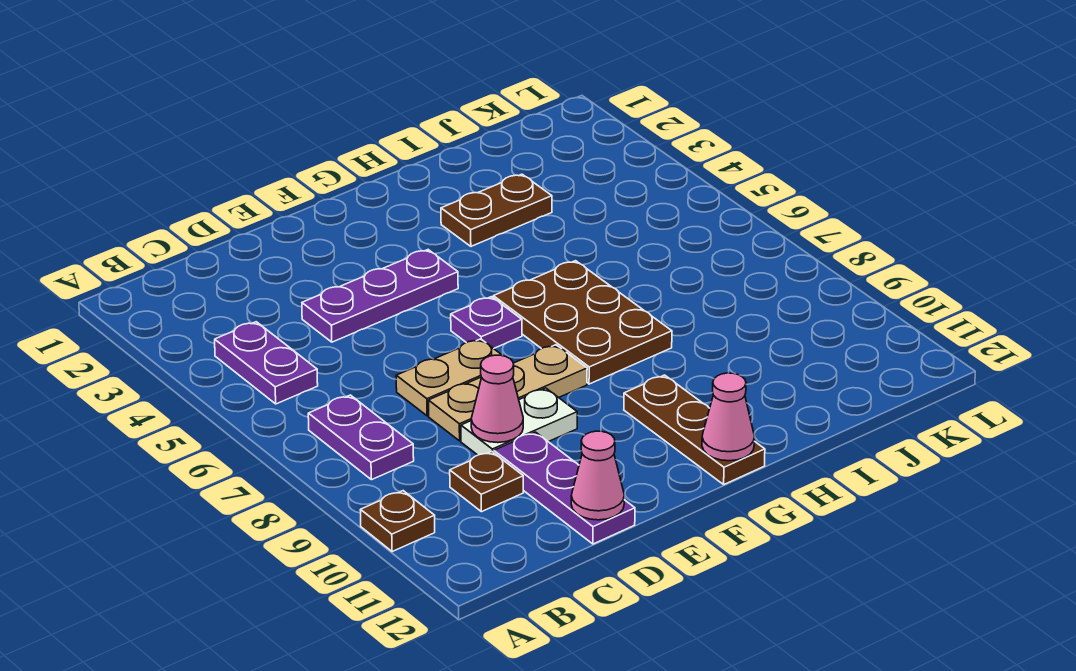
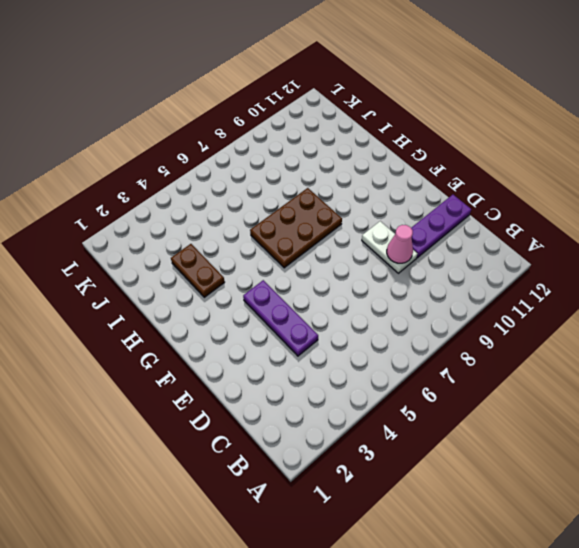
none -> brown plate A10 level 1
none -> purple plate B4:B5 level 1
none -> purple plate B7:B8 level 1

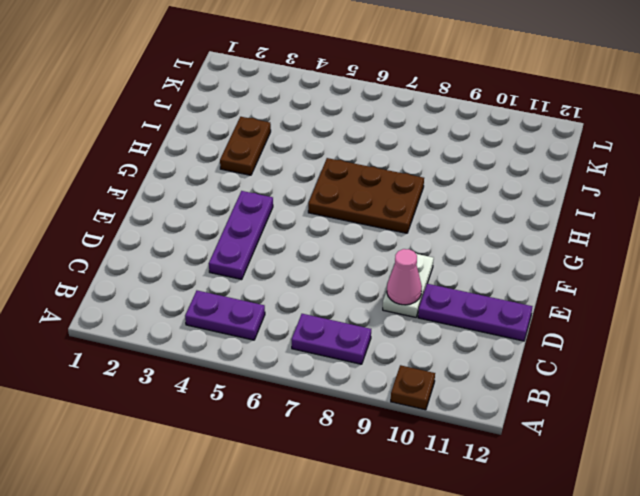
none -> brown plate C10 level 1
none -> tan plate D7:E7 level 1
none -> tan plate D8:F8 level 1

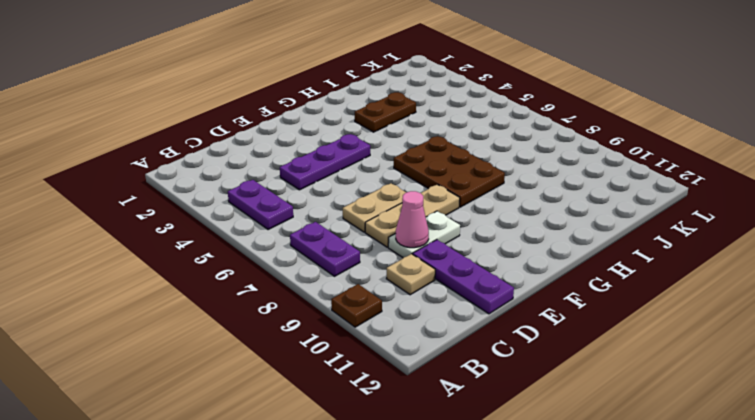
tan plate C10 level 1 -> brown plate C10 level 1
none -> purple plate F6 level 1
none -> brown plate G10:G12 level 1
none -> pink cone D12 level 2

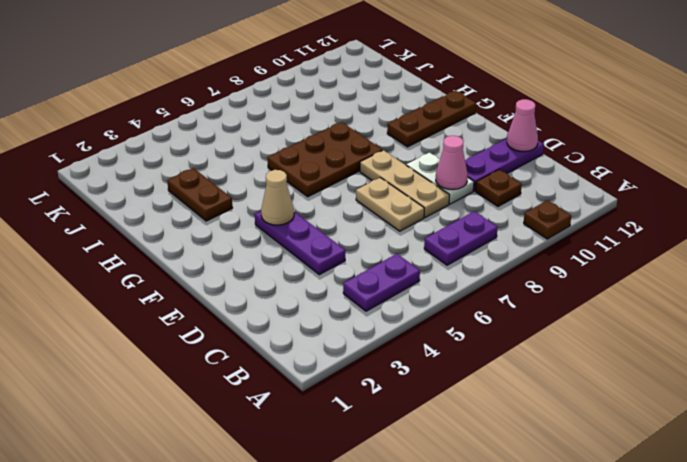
tan cone F4 level 2 -> none
none -> purple plate F6 level 1
none -> pink cone G12 level 2

